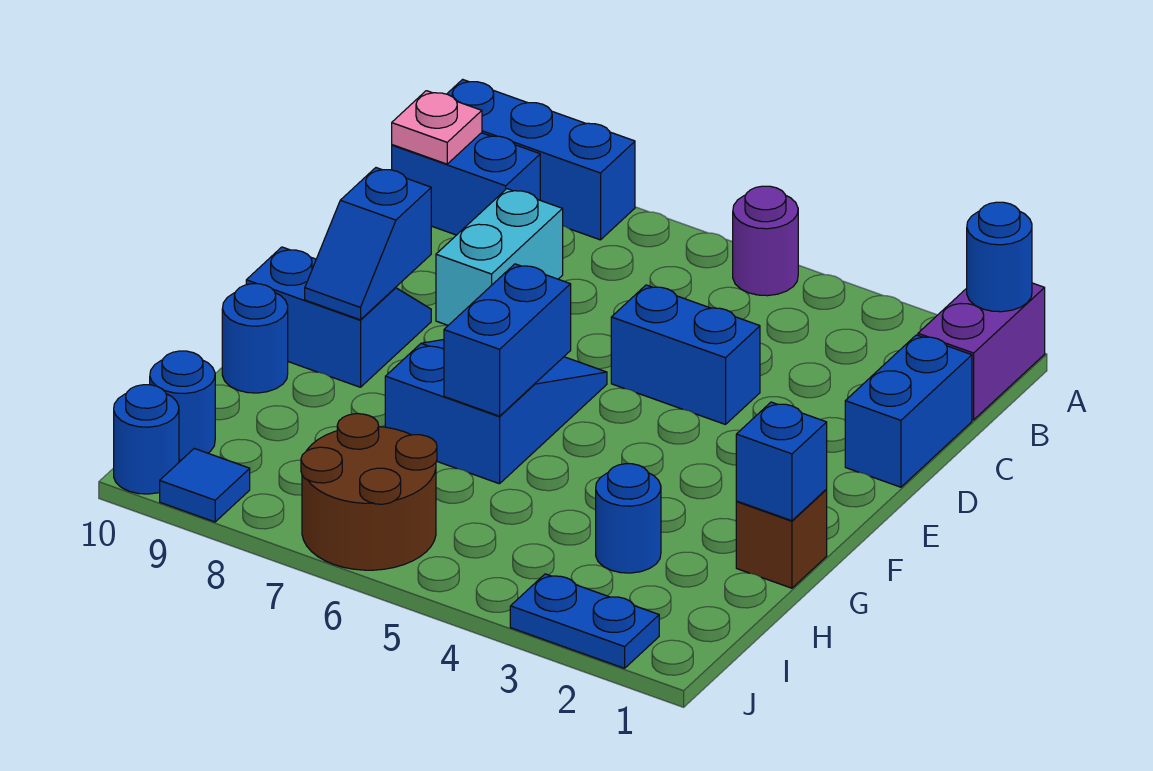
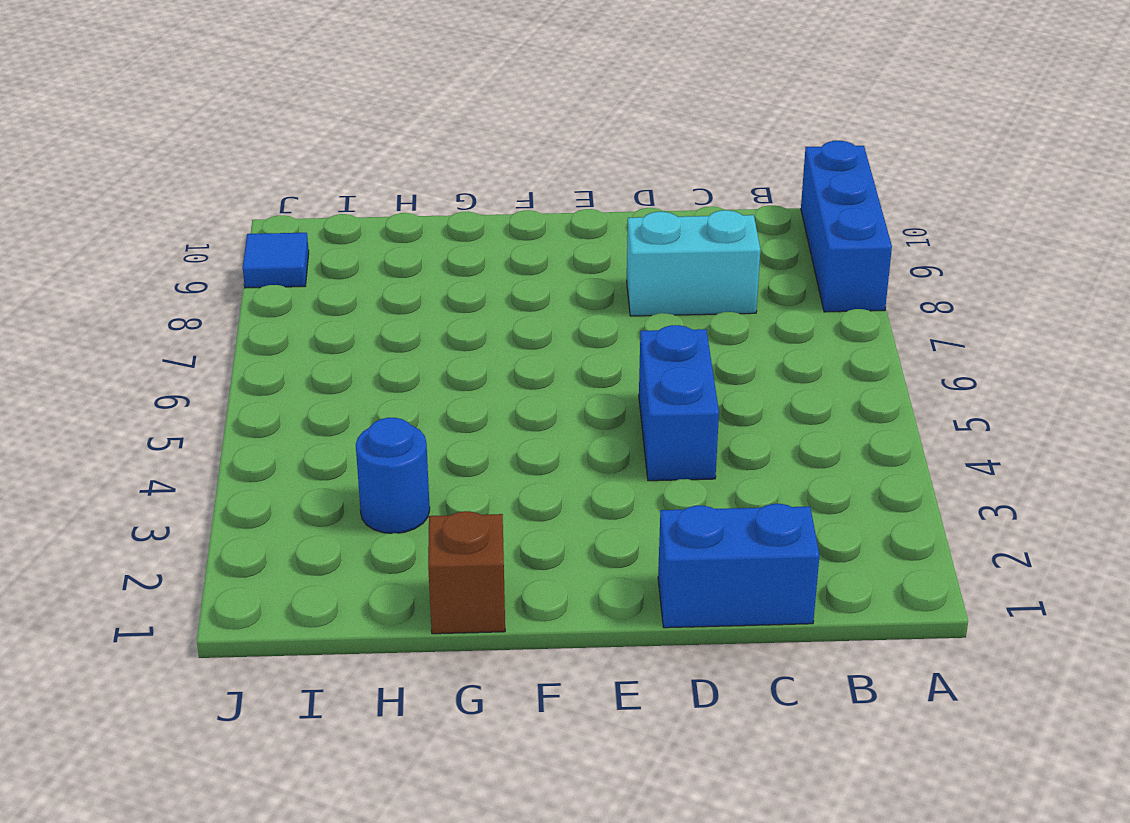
none -> purple brick A1:B1 level 1
none -> purple round brick A5 level 1
none -> blue brick B9:B10 level 1

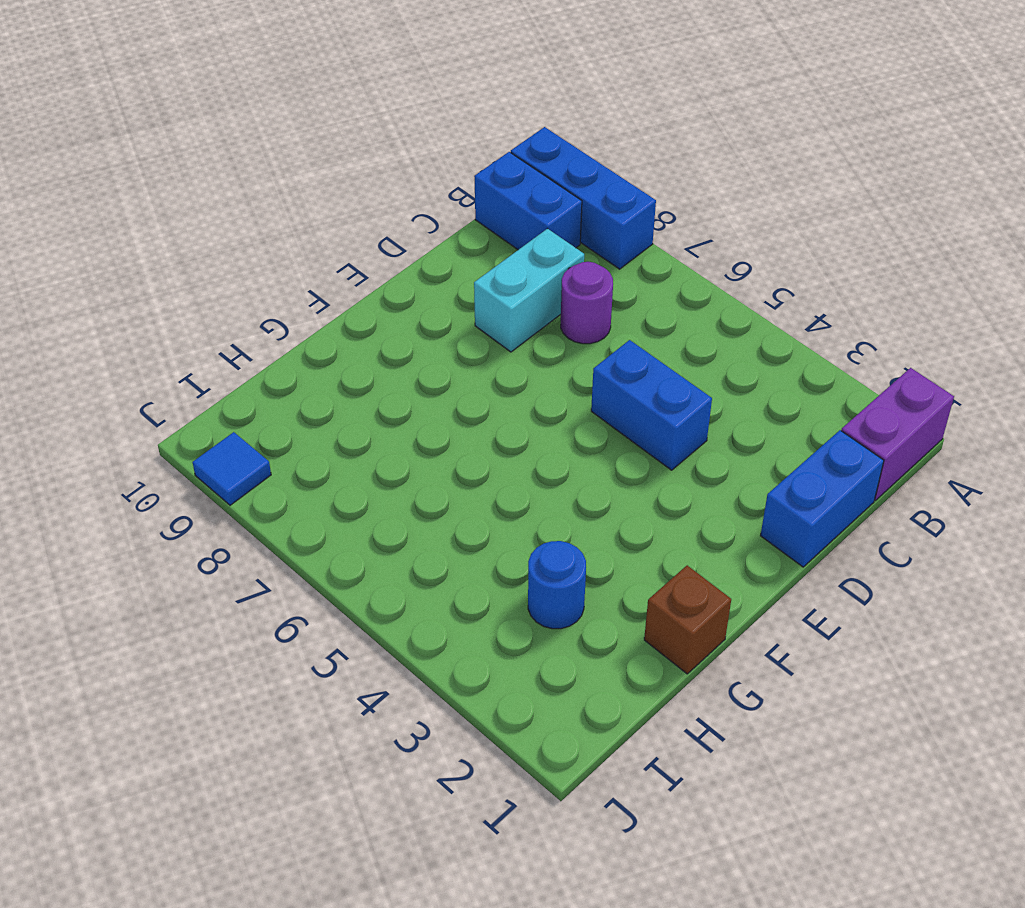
purple round brick C7 level 1 -> purple round brick A5 level 1
none -> blue slope E6:G7 level 1 top G
none -> blue slope E9:F10 level 1 top F
none -> blue round brick G10 level 1

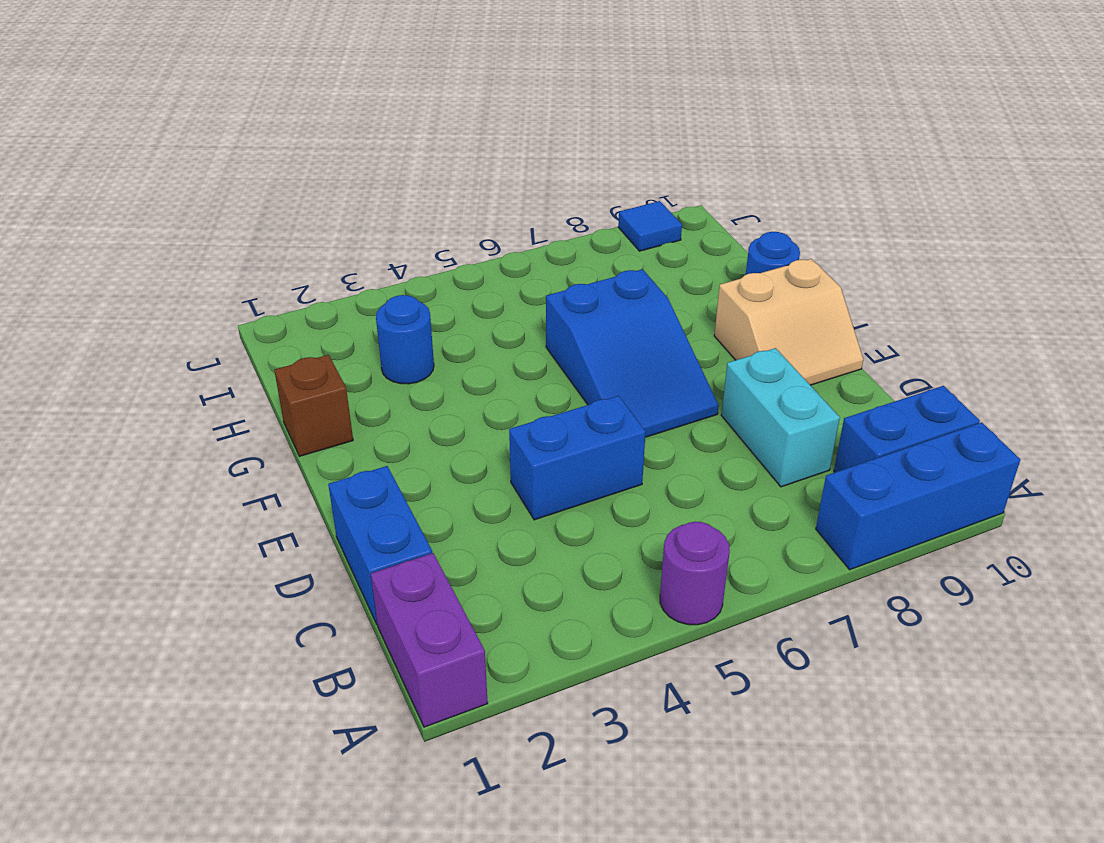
tan slope E9:F10 level 1 top F -> blue slope E9:F10 level 1 top F
none -> brown round brick I6:J7 level 1
none -> blue round brick I10 level 1
none -> blue plate J2:J3 level 1

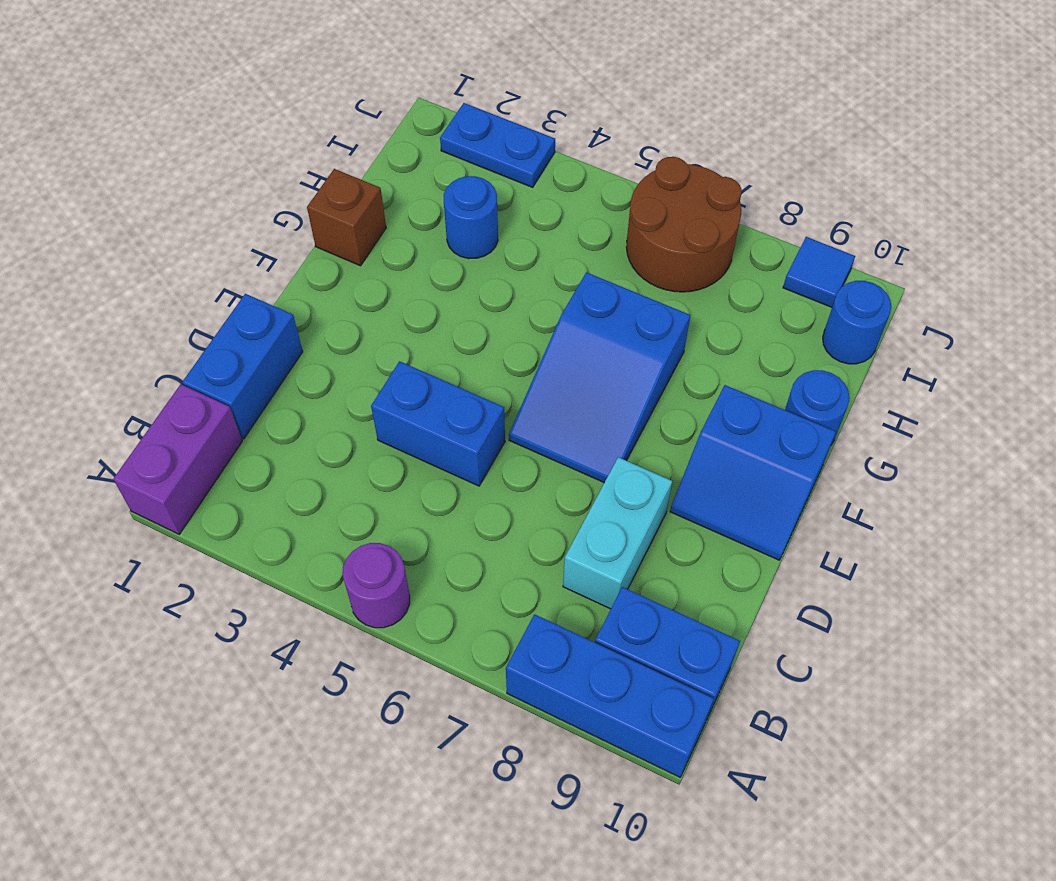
none -> blue round brick J10 level 1
none -> blue round brick A1 level 2
none -> pink plate B10 level 2

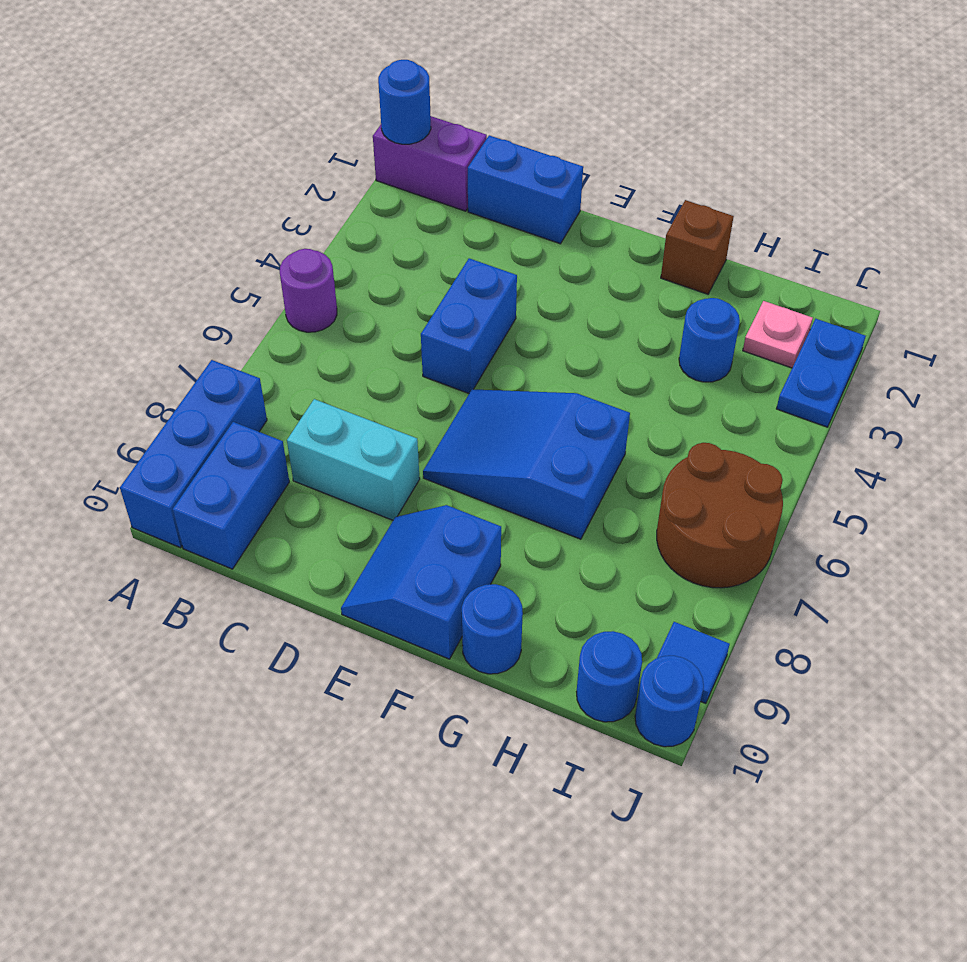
pink plate I2 level 1 -> pink plate B10 level 2
none -> blue slope E9:F9 level 2 top E
none -> blue brick F6:G6 level 2
none -> blue brick G1 level 2

